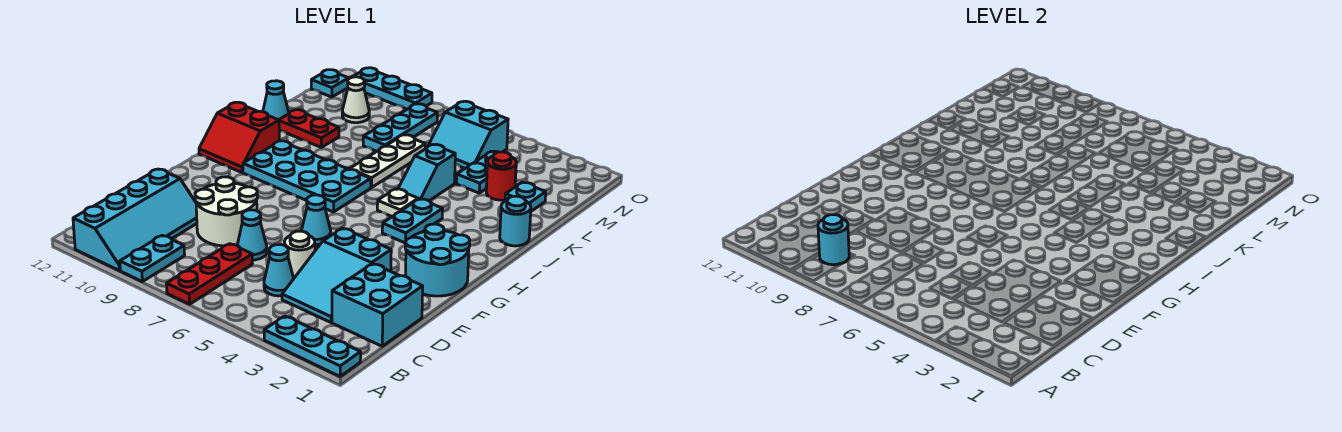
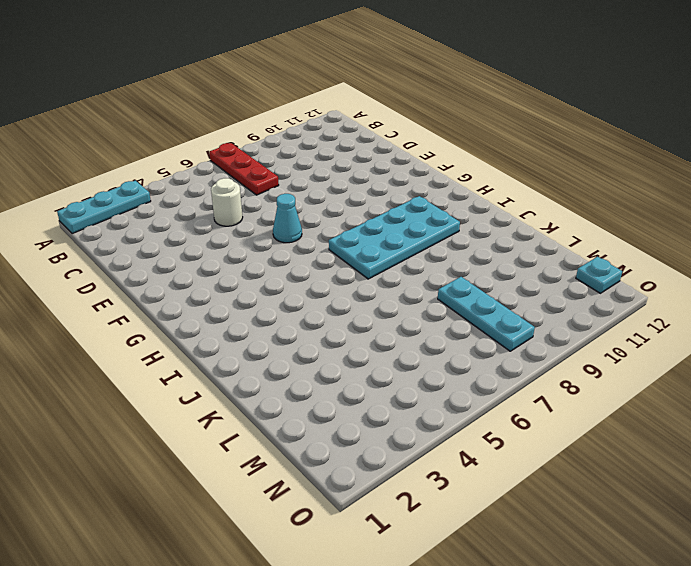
none -> cyan plate A9:B9 level 1
none -> cyan slope A10:D11 level 1 top 11
none -> cyan brick C1:D2 level 1
none -> cyan slope C3:E4 level 1 top E

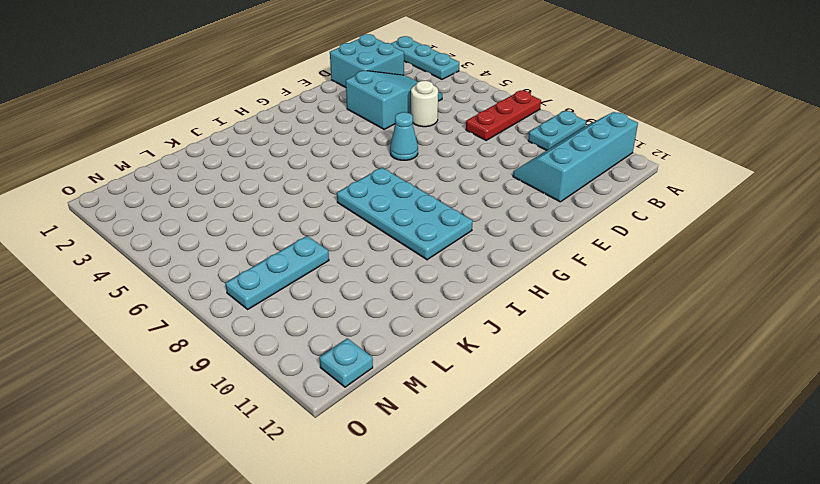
none -> cyan cone C5 level 1
none -> cyan cone D7 level 1
none -> white round brick D8:E9 level 1
none -> cyan round brick F1:G2 level 1

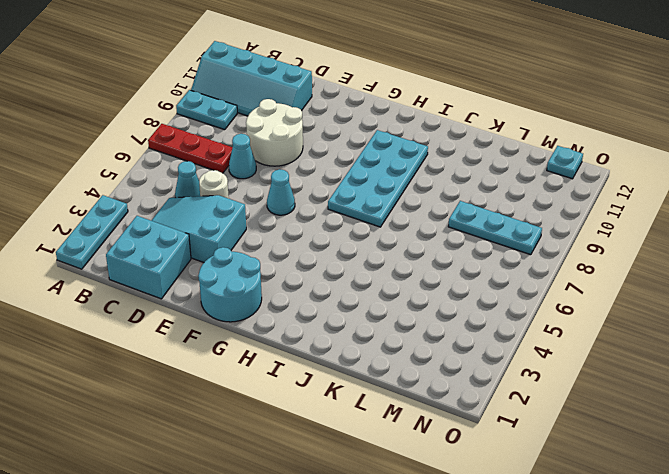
none -> cyan plate H4:I4 level 1
none -> red slope H11:I12 level 1 top I
none -> white plate I5 level 1
none -> cyan round brick J1 level 1

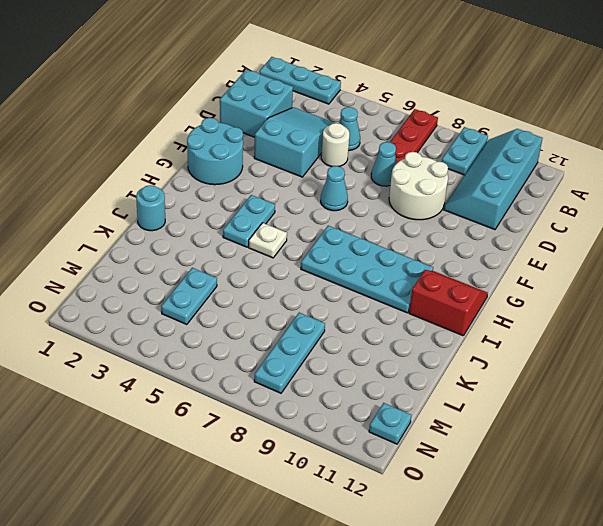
none -> cyan slope J5:K5 level 1 top K
none -> white plate J7:L7 level 1
none -> red plate K10:K11 level 1
none -> cyan cone K12 level 1

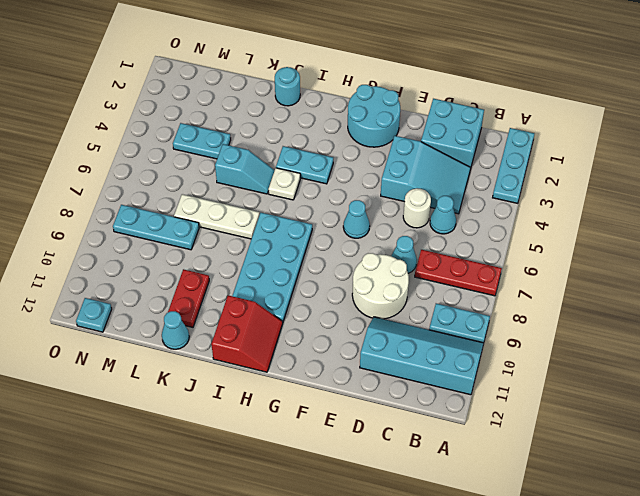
none -> cyan plate L2 level 1
none -> red round brick L3 level 1
none -> cyan slope M5:N6 level 1 top N
none -> white cone M10 level 1

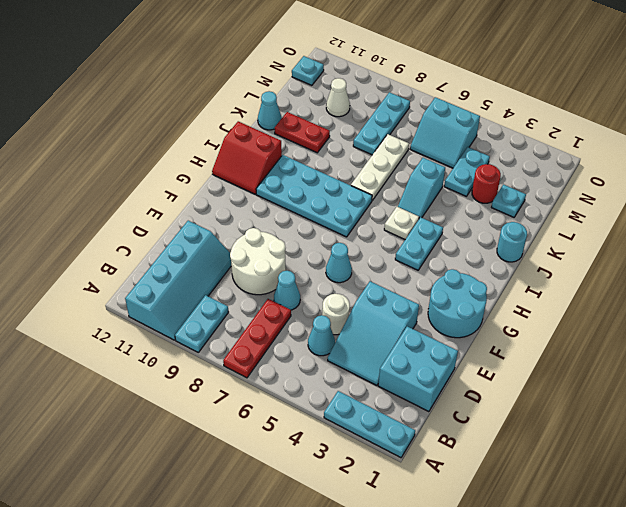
none -> cyan plate O9:O11 level 1
none -> cyan round brick B9 level 2

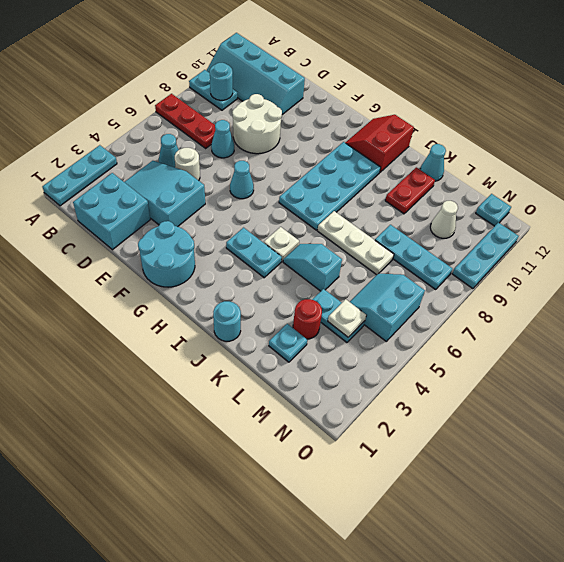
white plate M4 level 2 -> none

